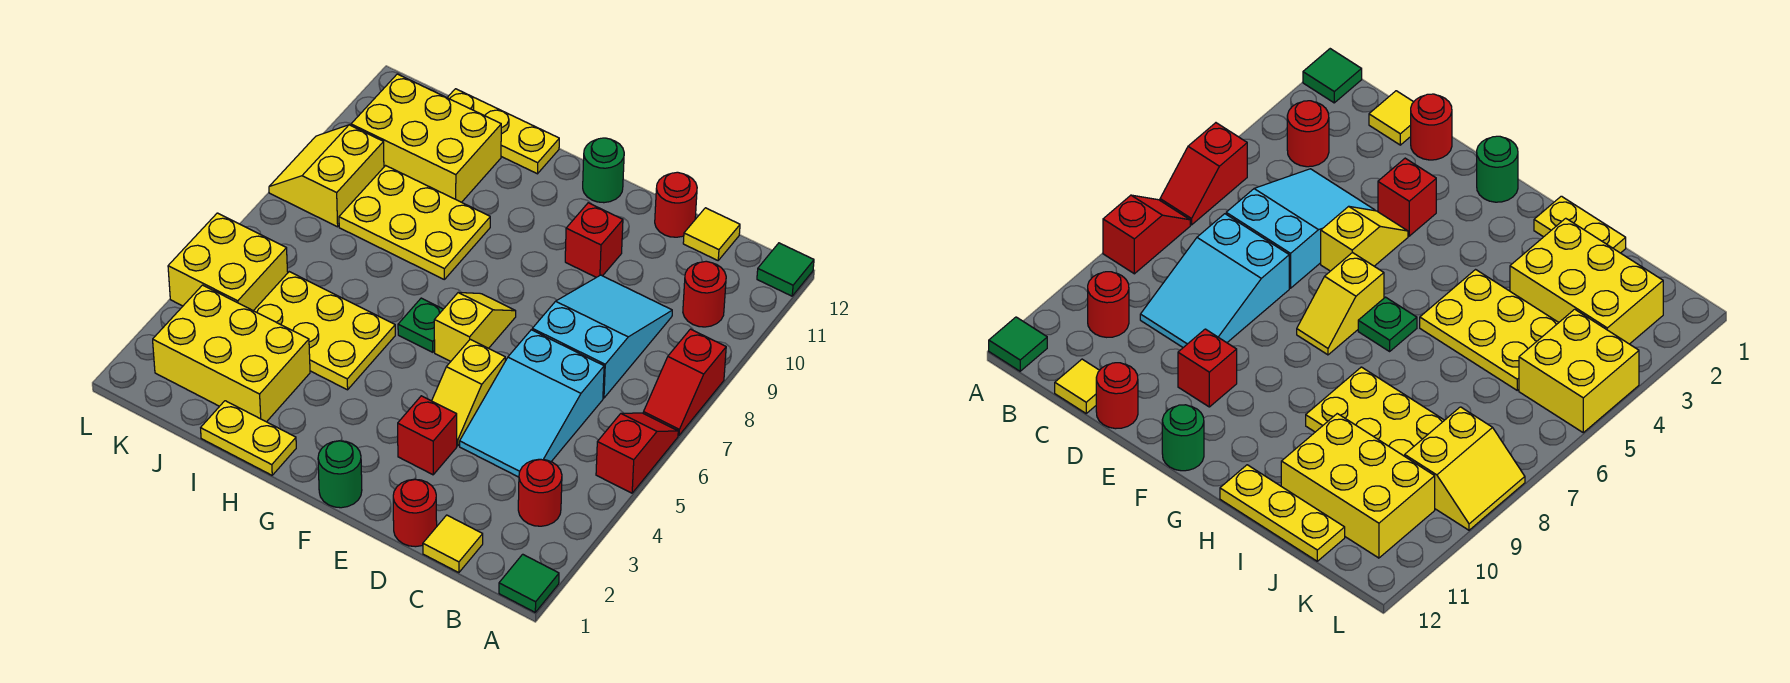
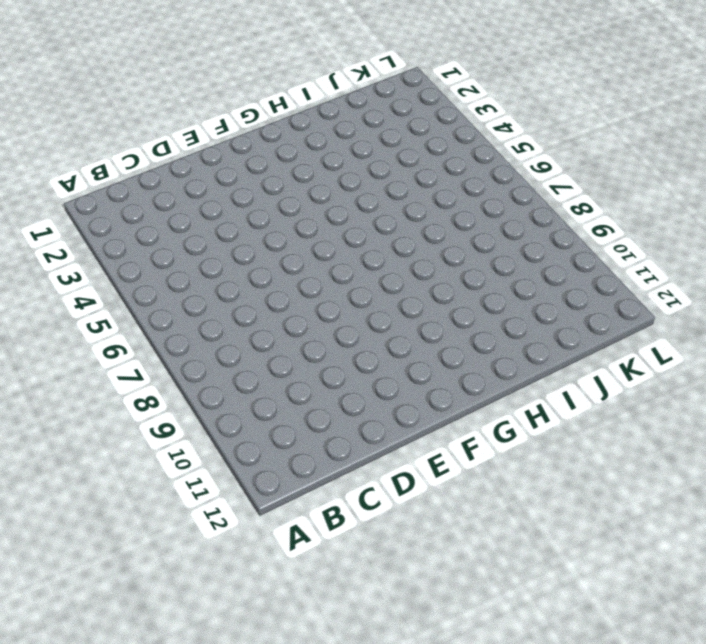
none -> green tile A1 level 1
none -> red slope A5:A6 level 1 top 5
none -> red slope A7:A8 level 1 top 8

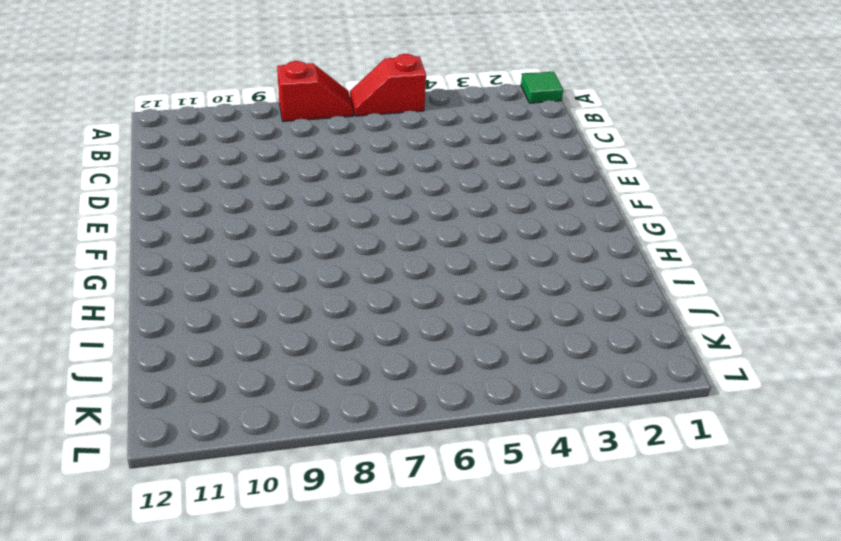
none -> green tile A12 level 1
none -> red round brick B3 level 1
none -> red round brick B10 level 1

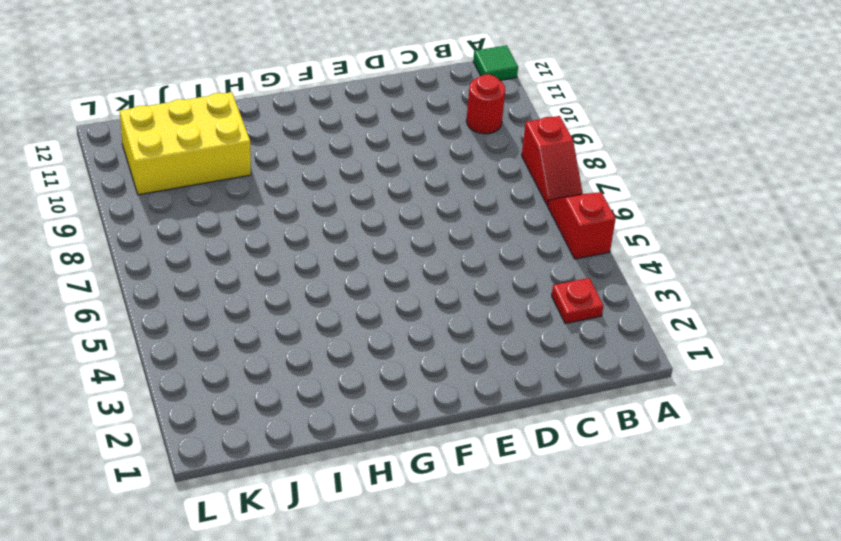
red plate B3 level 1 -> red round brick B3 level 1
none -> green tile A1 level 1
none -> yellow tile C1 level 1
none -> cyan slope C4:D6 level 1 top 6

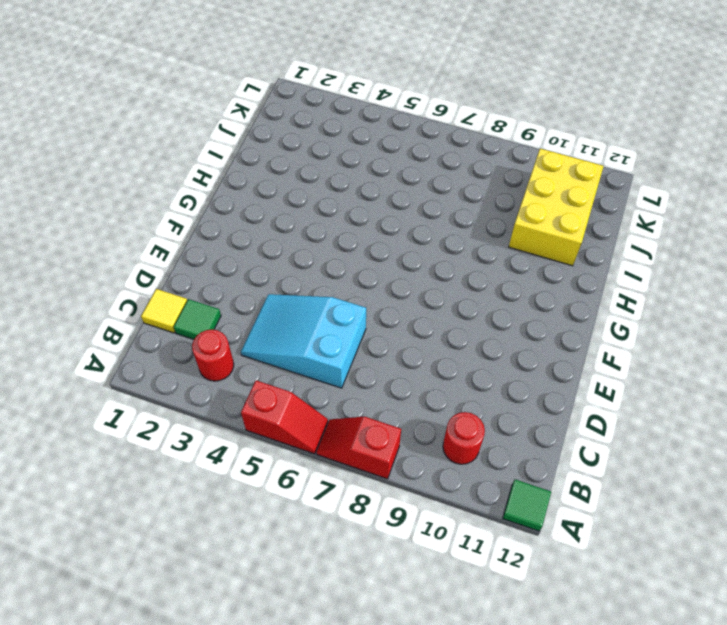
green tile C2 level 1 -> green tile A1 level 1
none -> cyan slope C7:D9 level 1 top 7
none -> yellow tile C12 level 1
none -> red round brick D1 level 1

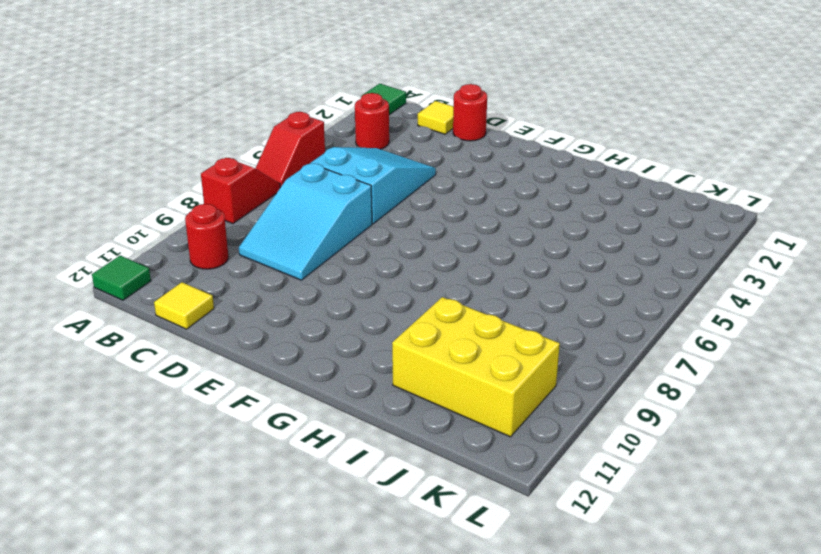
none -> red round brick D12 level 1
none -> red brick E3 level 1
none -> yellow slope E4:E5 level 1 top 5

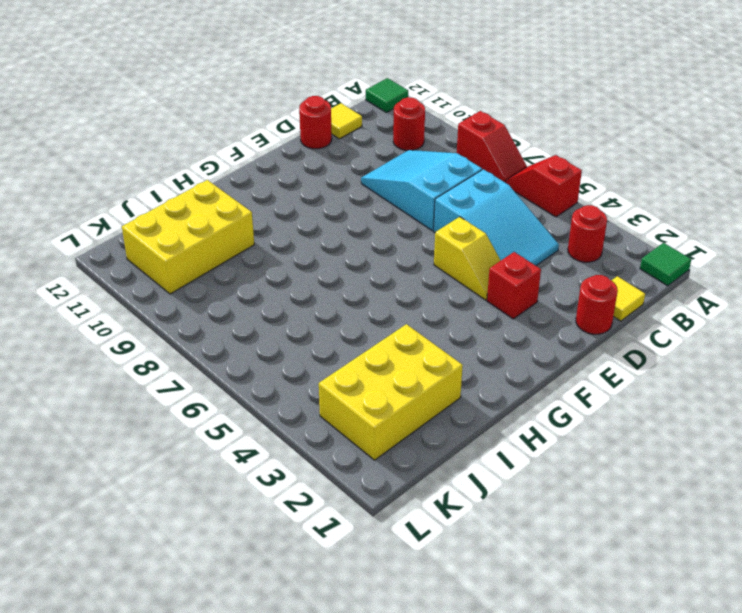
none -> red brick E10 level 1
none -> green round brick F1 level 1
none -> yellow slope F6:F7 level 1 top 6

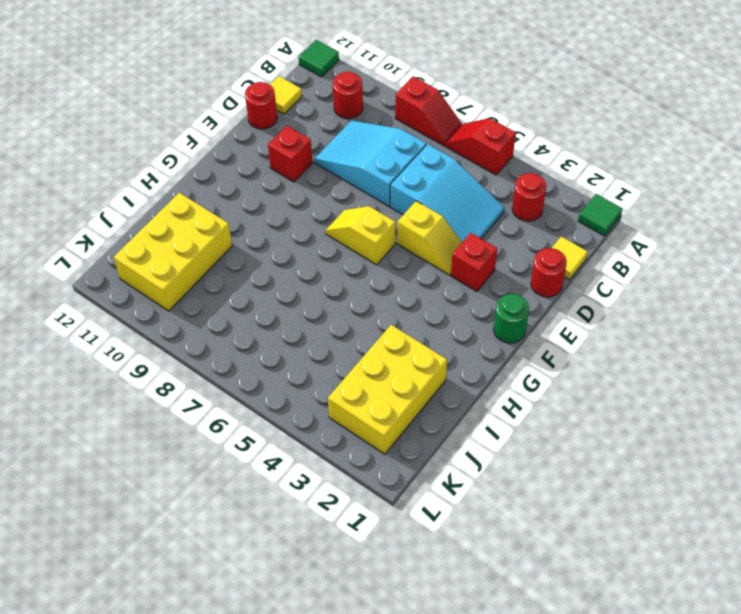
none -> green round brick F12 level 1
none -> green plate G6 level 1
none -> yellow plate H1:I1 level 1

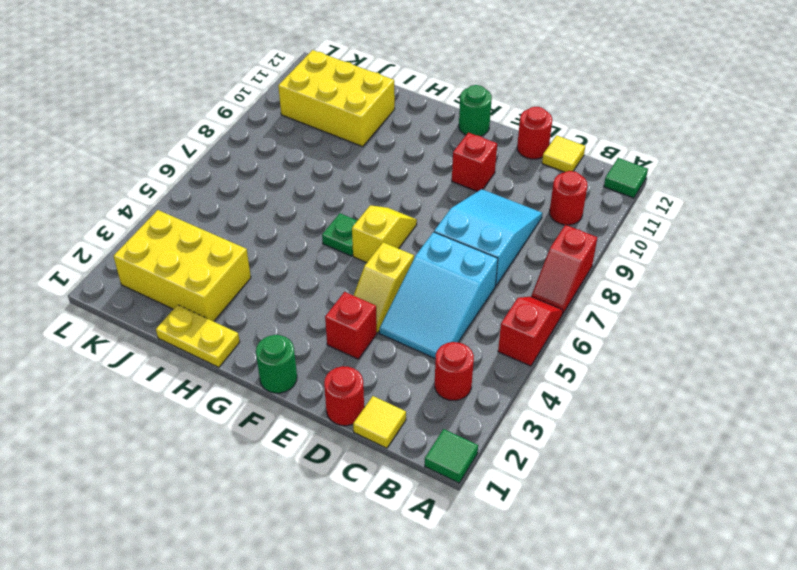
none -> yellow plate H4:J5 level 1
none -> yellow plate H8:J9 level 1
none -> yellow plate H12:J12 level 1

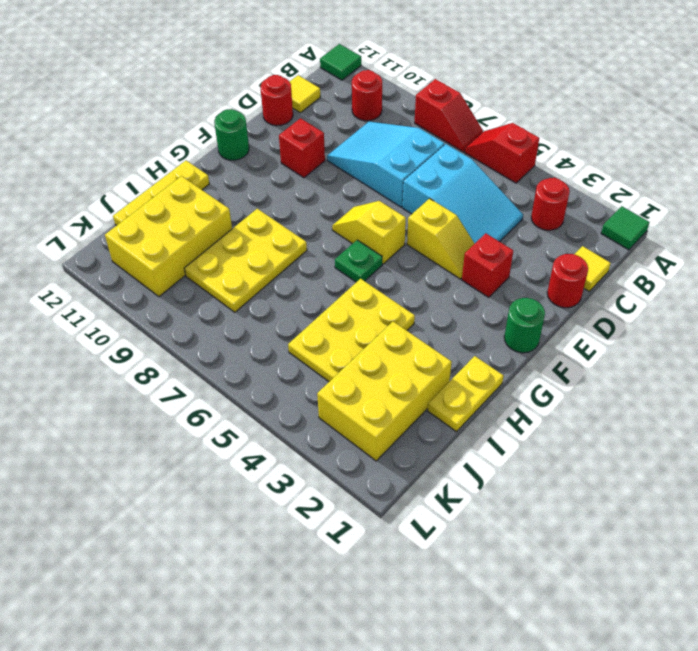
none -> yellow brick K4:L5 level 1
none -> yellow slope K8:L9 level 1 top K

